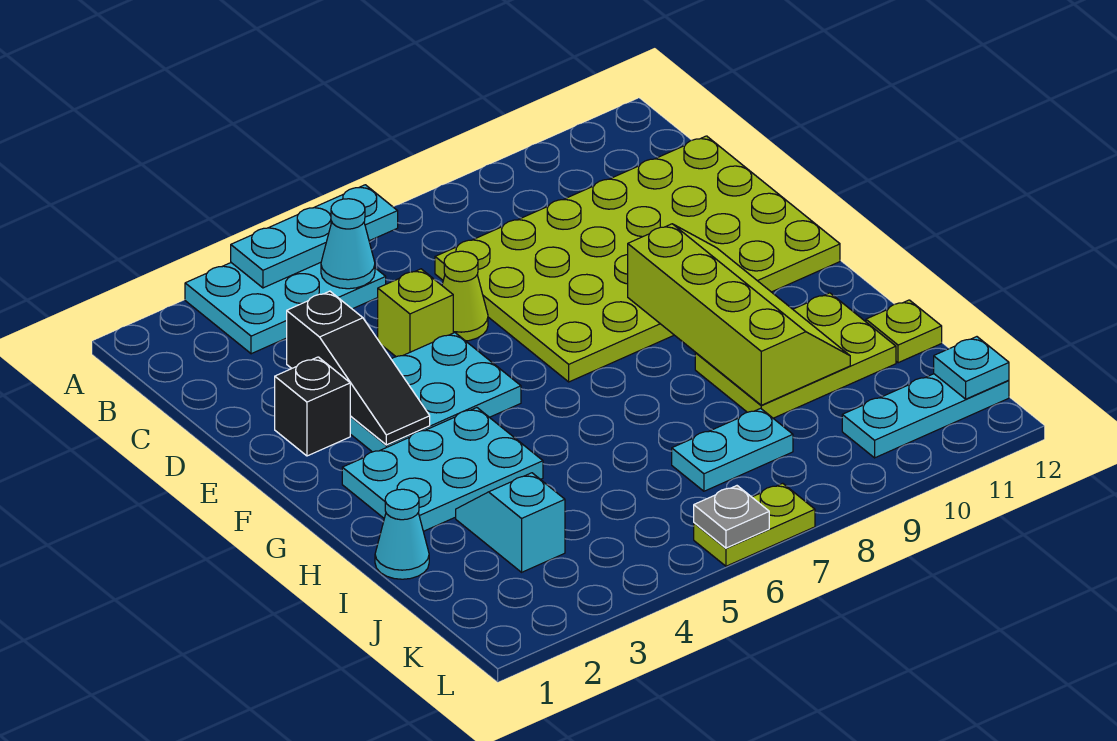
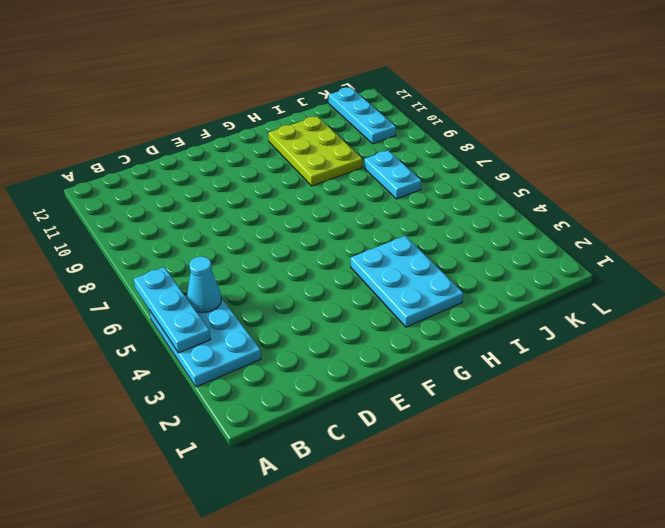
none -> lime plate C7:F12 level 1
none -> lime brick D5 level 1
none -> lime cone D6 level 1

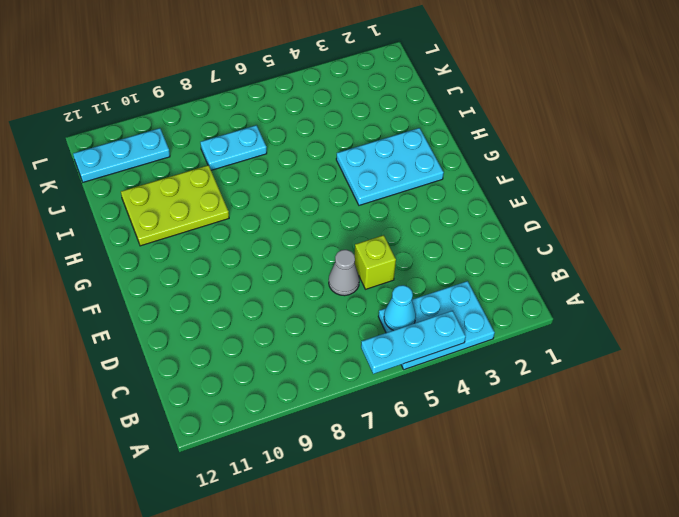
grey cone D6 level 1 -> lime cone D6 level 1
none -> lime plate C7:F12 level 1
none -> black brick E2 level 1
none -> cyan plate E3:F5 level 1

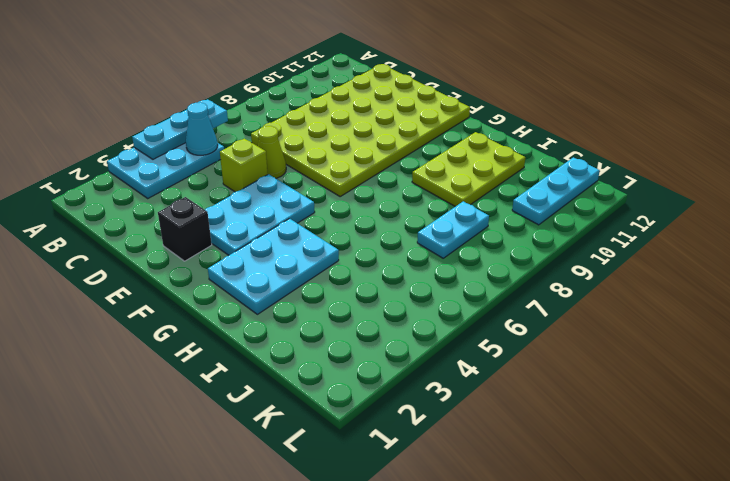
none -> cyan cone I1 level 1
none -> cyan slope I3:J3 level 1 top J
none -> lime plate I12 level 1

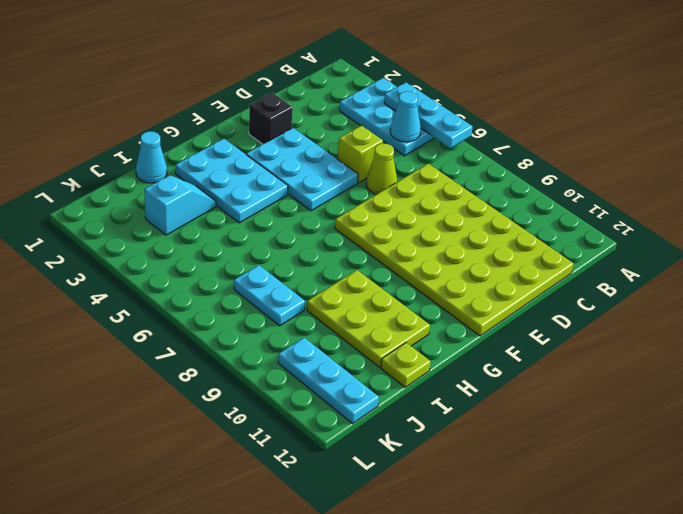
none -> lime plate L6:L7 level 1
none -> black slope D3:F3 level 2 top D
none -> lime slope F9:I10 level 2 top 9

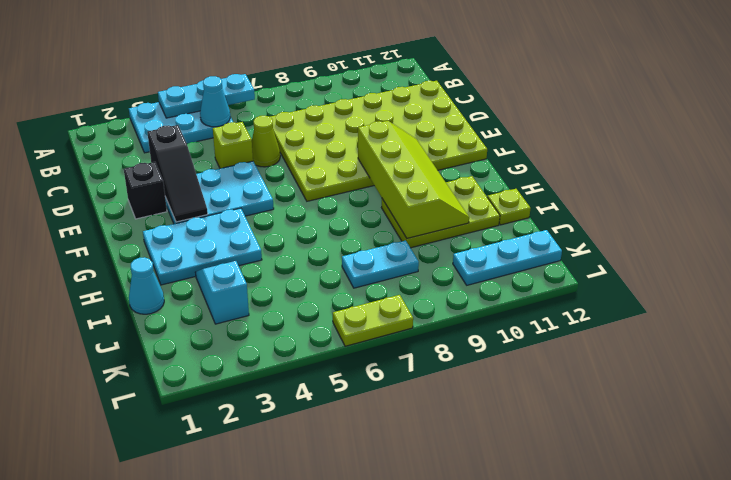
none -> cyan plate K12 level 2
none -> grey plate L6 level 2

